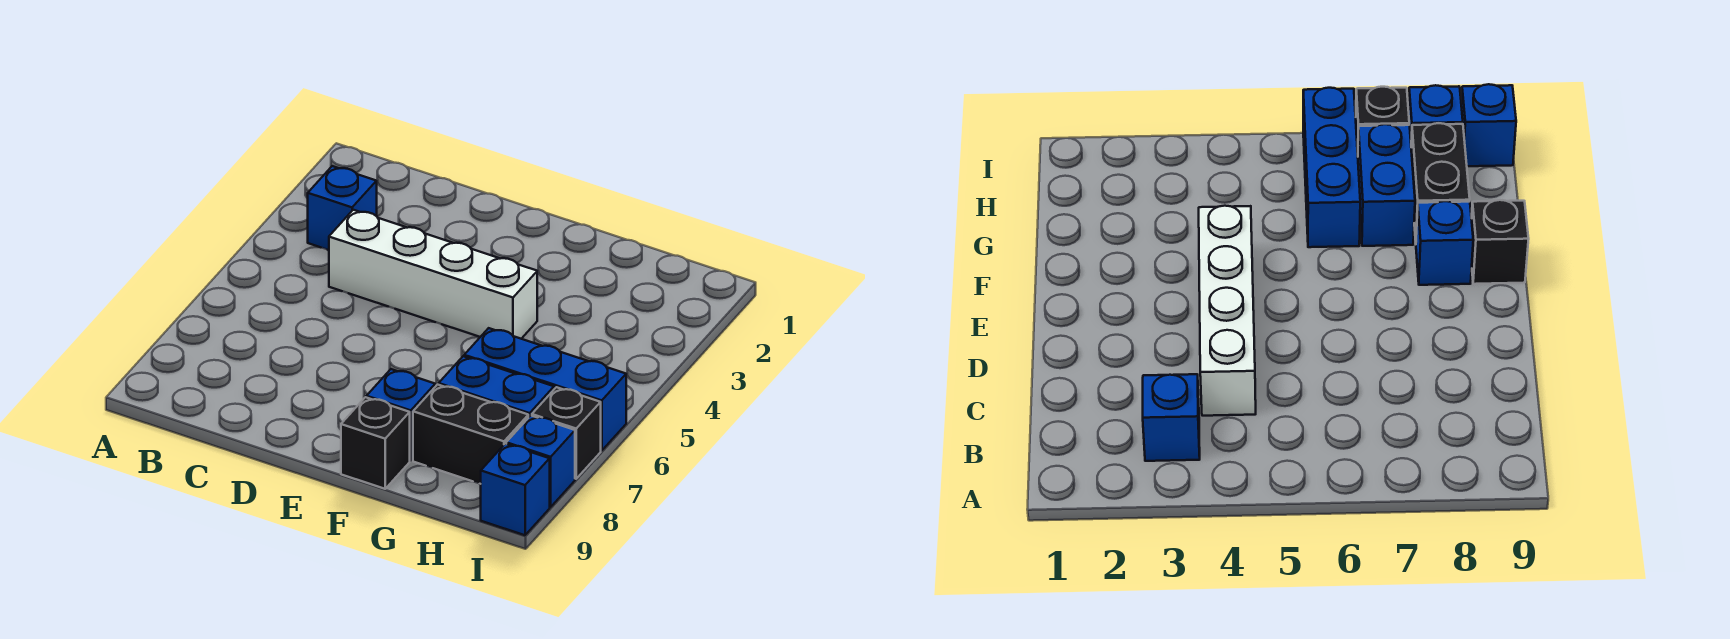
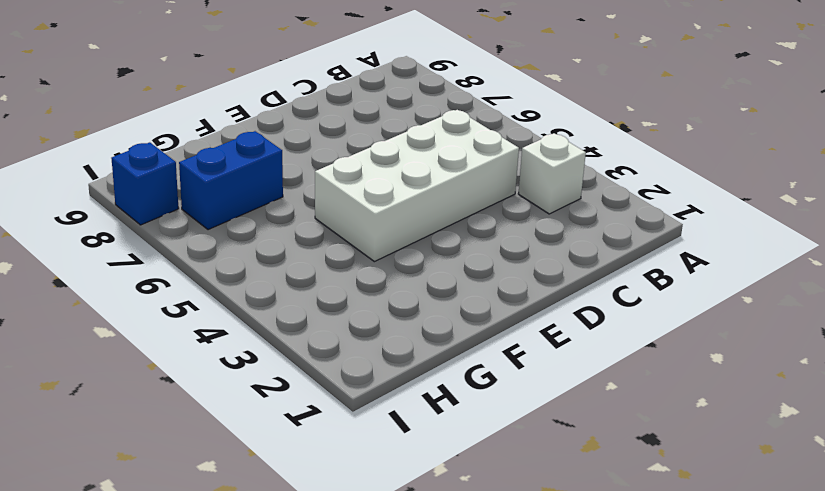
white brick B3 level 1 -> blue brick B3 level 1
white brick C4:F5 level 1 -> white brick C4:F4 level 1
none -> blue brick F8 level 1
none -> black brick F9 level 1

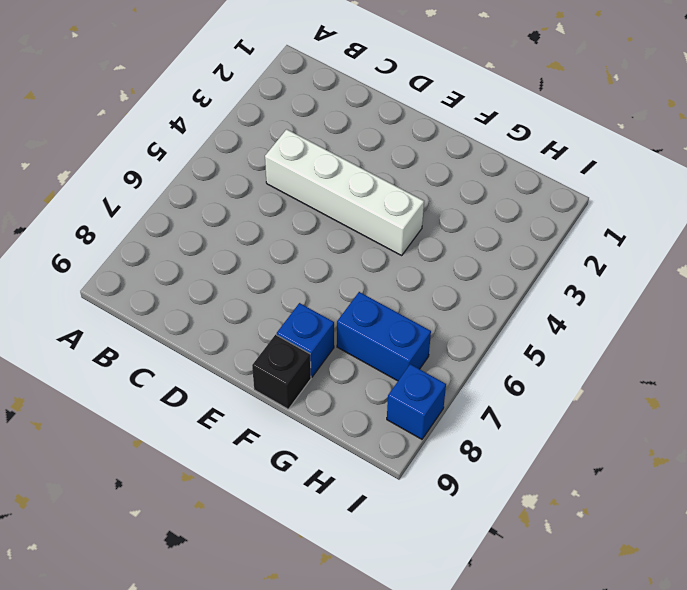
none -> blue brick B3 level 1
none -> blue brick G6:I6 level 1

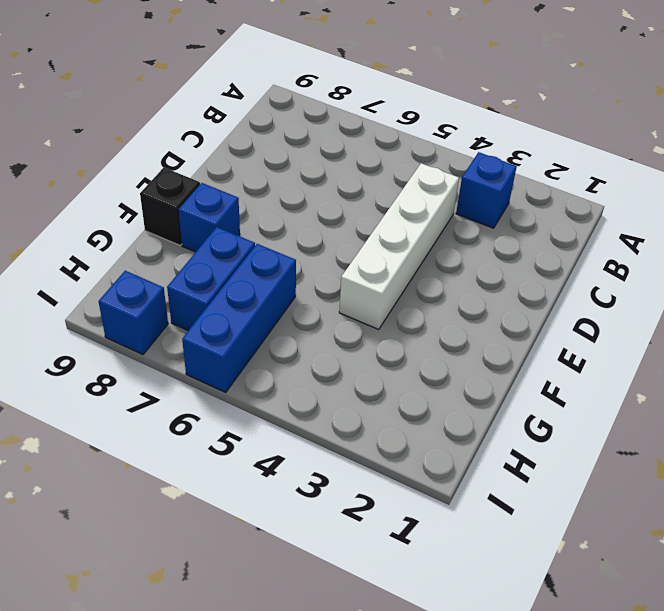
none -> black brick G8:H8 level 1
none -> black brick I7 level 1

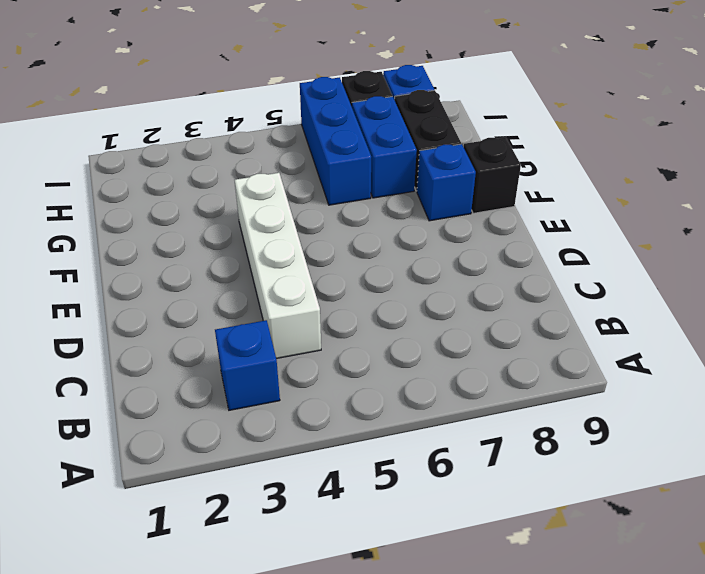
none -> blue brick I9 level 1

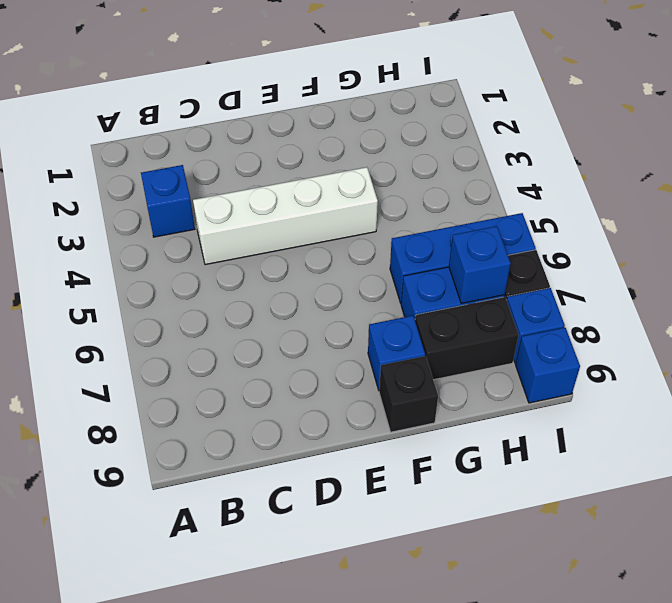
blue brick H7 level 2 -> none

